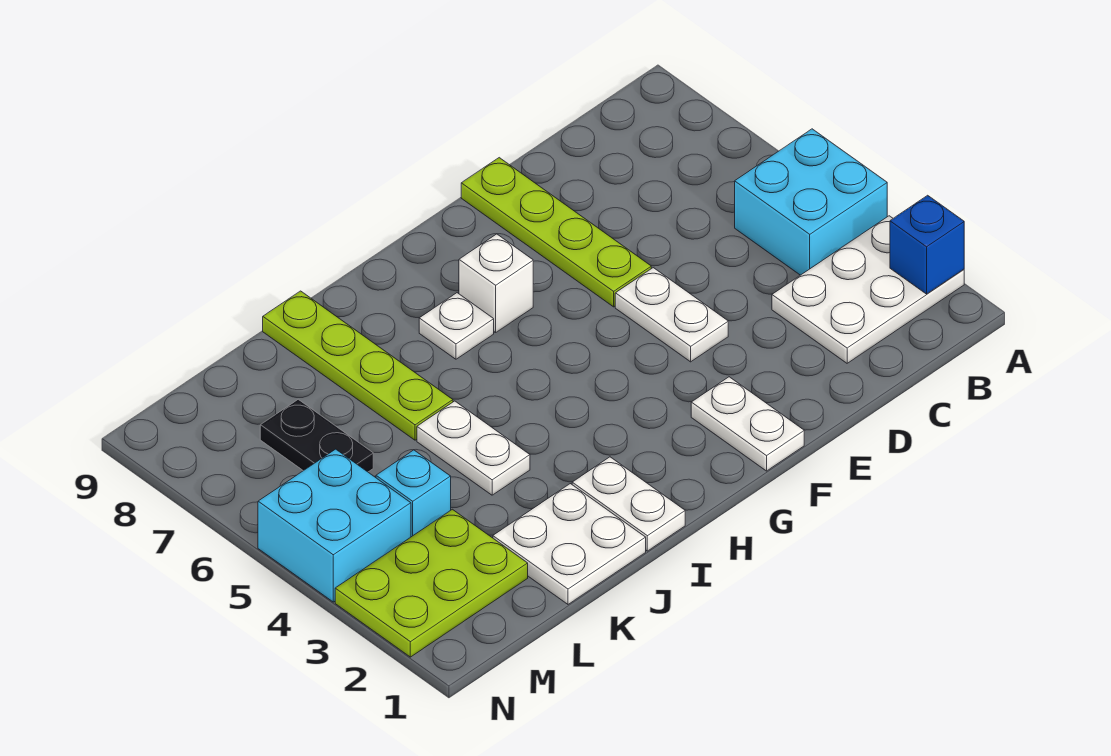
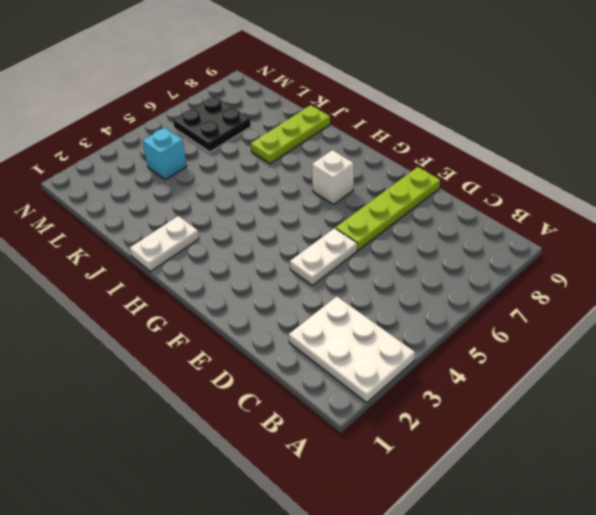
lime plate J7:J9 level 1 -> lime plate J6:J9 level 1
black plate L6:M7 level 1 -> black plate L6:L7 level 1
none -> cyan brick A4:B5 level 1
none -> white plate F1:F2 level 1
none -> white plate H7 level 1

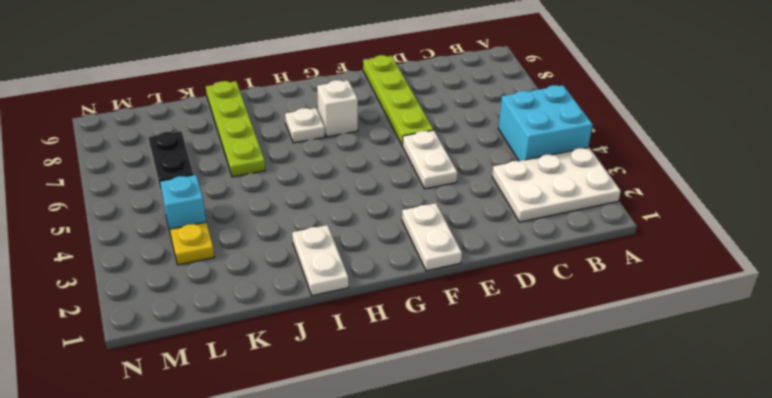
yellow plate L3 level 1 -> lime plate L2:N3 level 1
none -> white plate J1:K2 level 1
none -> white plate J4:J5 level 1
none -> cyan brick M4:N5 level 1

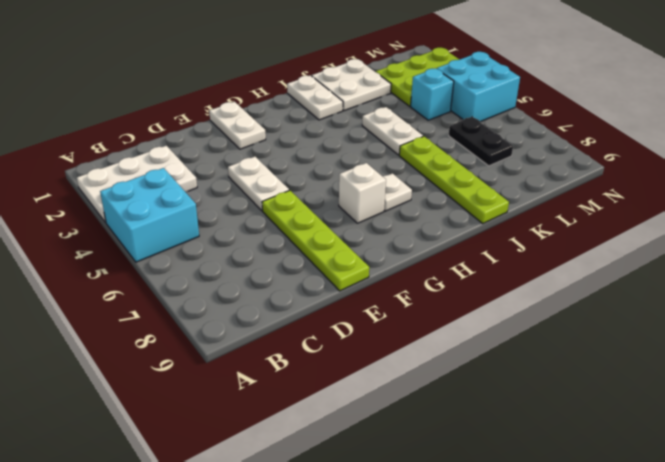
none -> blue brick A2 level 2

